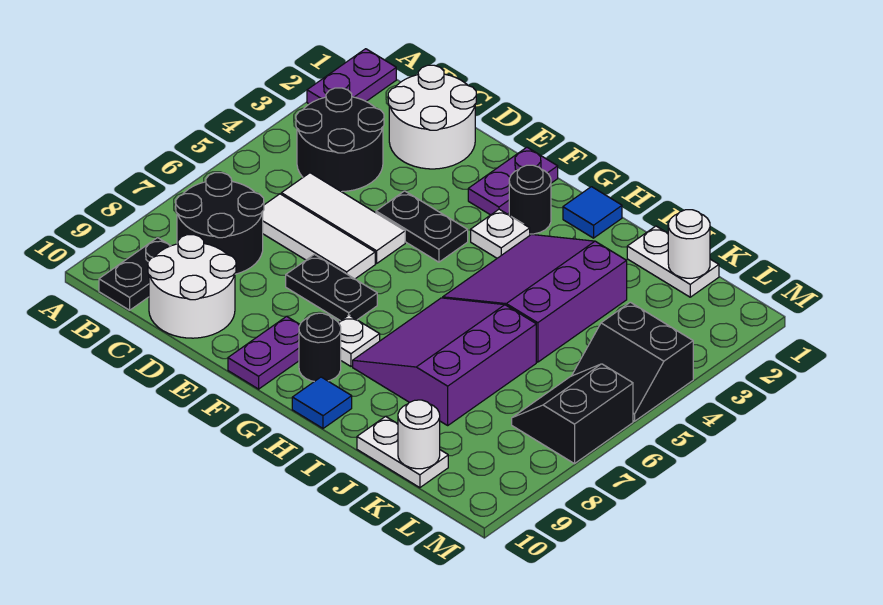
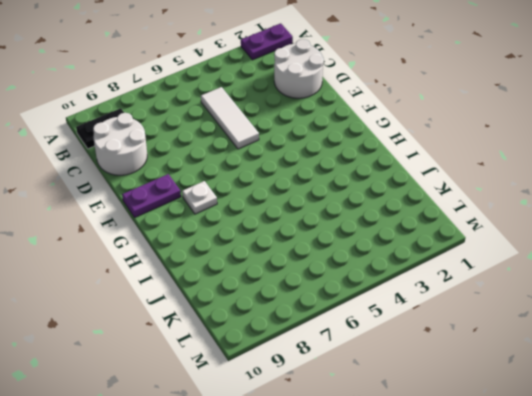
none -> black round brick B3:C4 level 1
none -> black round brick B7:C8 level 1
none -> white tile C6:E6 level 1

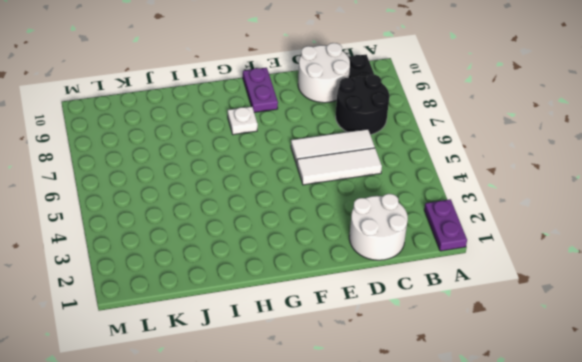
none -> black round brick B3:C4 level 1
none -> black plate E4:F4 level 1
none -> black plate E7:F7 level 1

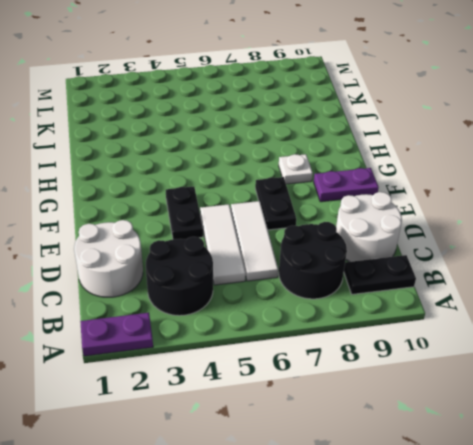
none -> purple plate F1:F2 level 1
none -> black round brick G2 level 1
none -> white plate G3 level 1

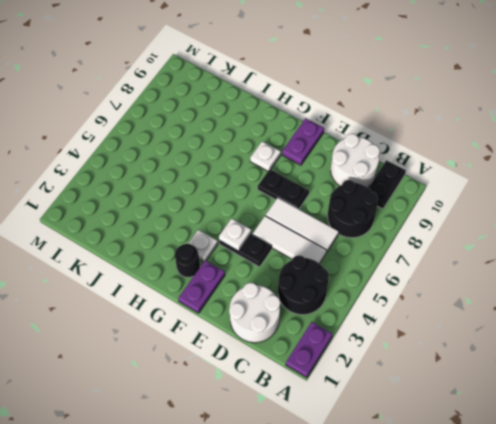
white plate F4 level 2 -> none
none -> black round brick G9 level 1
none -> blue tile H1 level 1
none -> purple slope H3:J5 level 1 top J

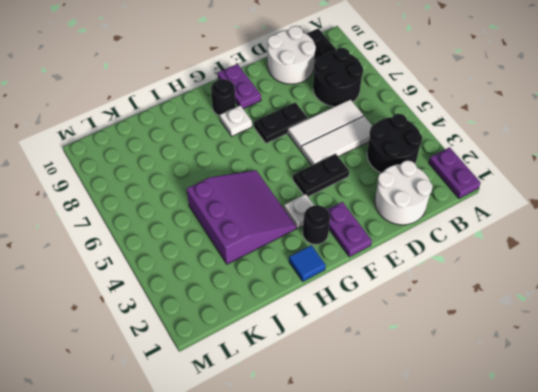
none -> purple slope H6:J8 level 1 top J
none -> blue tile H10 level 1
none -> white plate J1:K1 level 1

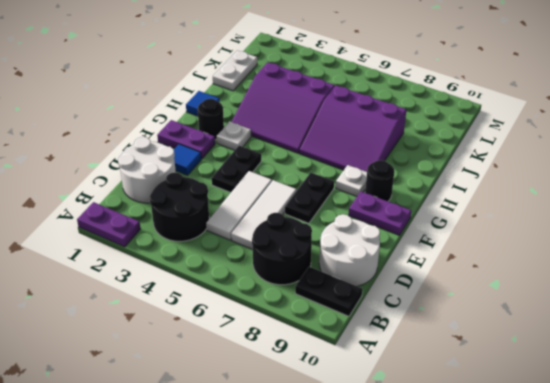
blue tile E2 level 1 -> blue tile H10 level 1
none -> white plate J10:K10 level 1
none -> black slope L4:M5 level 1 top 4
none -> black slope L6:M7 level 1 top M

